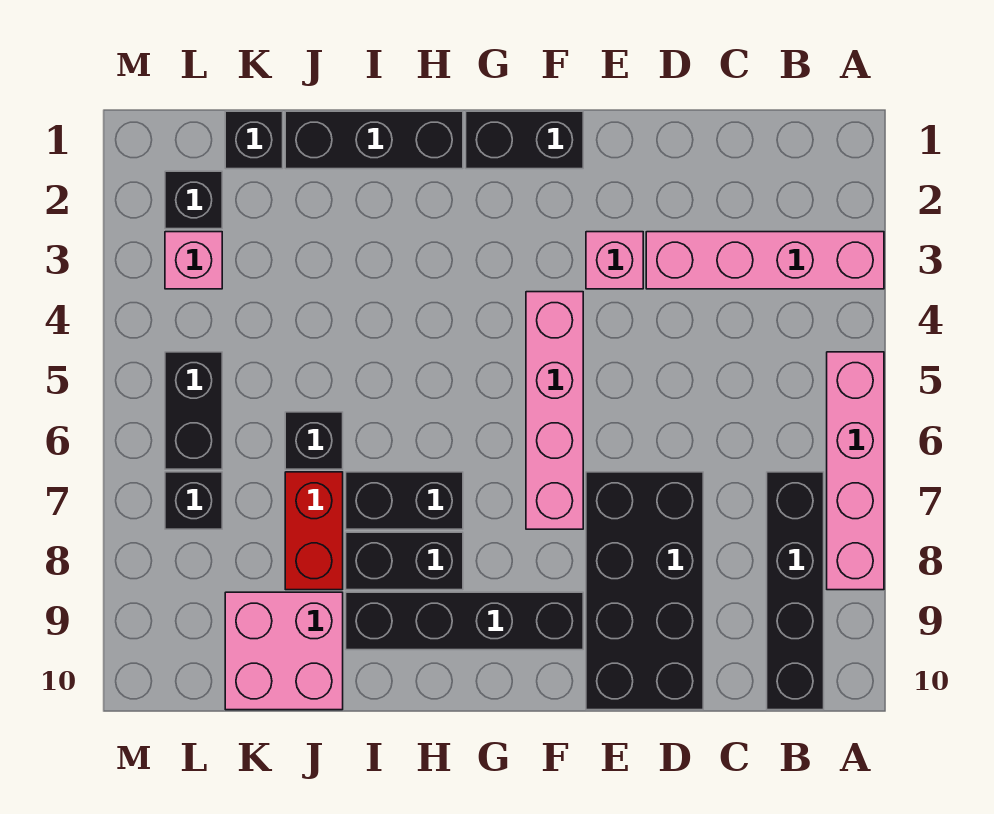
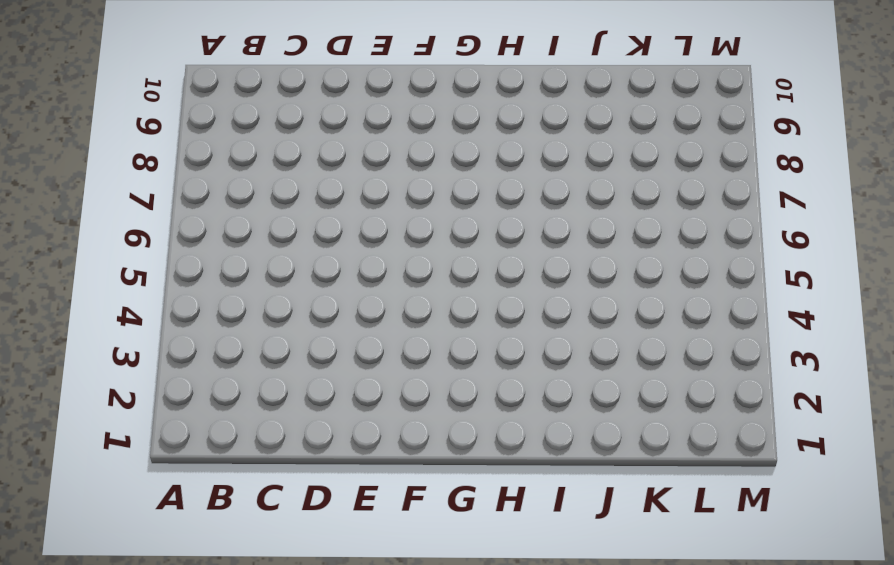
none -> pink brick A3:D3 level 1
none -> pink brick A5:A8 level 1
none -> black brick B7:B10 level 1

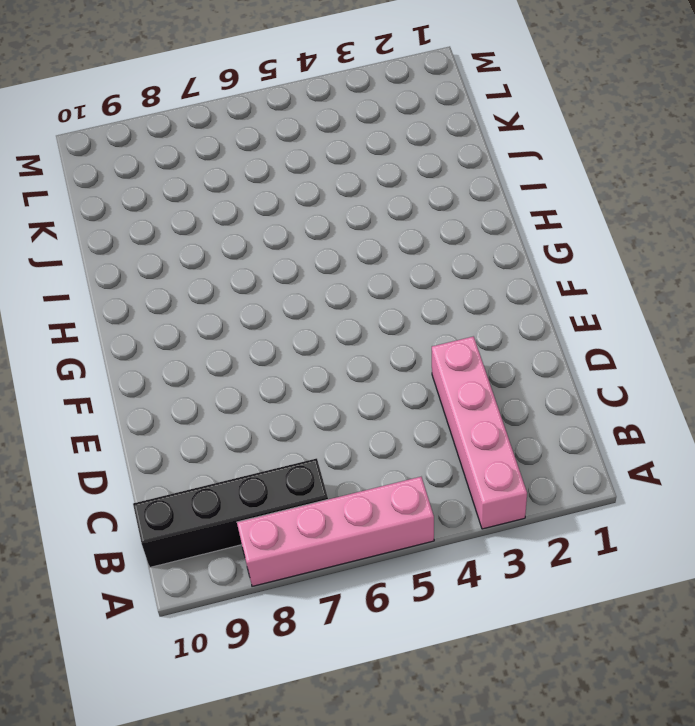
none -> black brick D7:E10 level 1
none -> pink brick E3 level 1
none -> black brick F1:G1 level 1

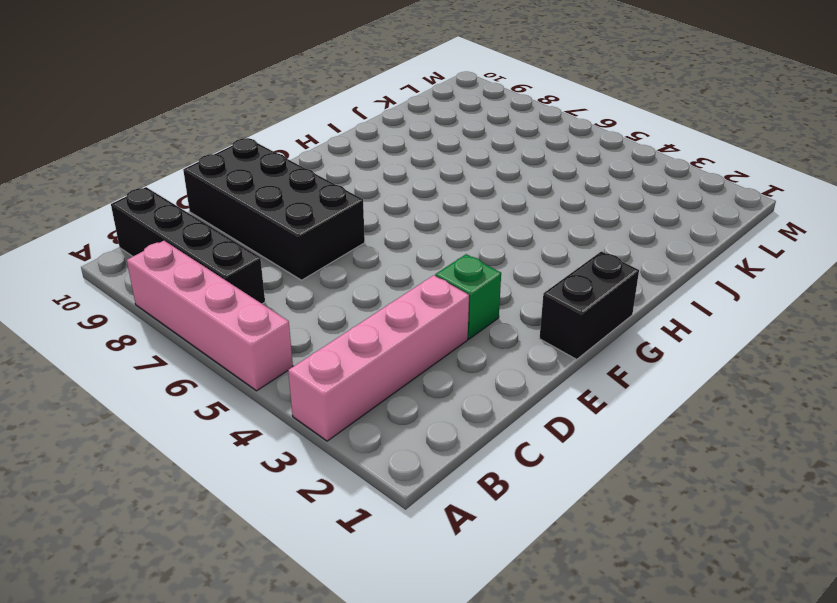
green brick E3 level 1 -> pink brick E3 level 1
none -> pink brick F4:F7 level 1
none -> black brick F9:I9 level 1
none -> black brick H1:J1 level 1

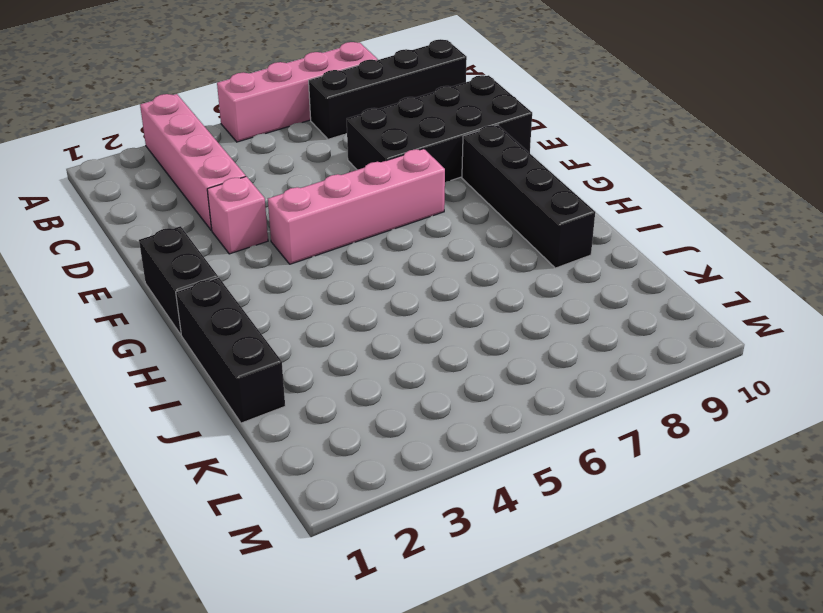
none -> black brick H7:I7 level 1
none -> black brick H8:I8 level 1
none -> black brick J6 level 1

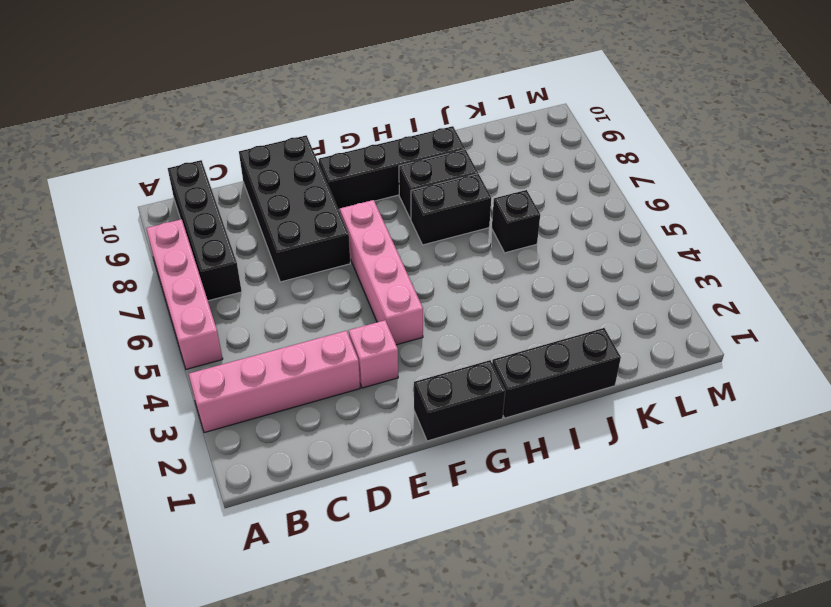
none -> red brick J7:J8 level 1
none -> pink brick J9:K10 level 1
none -> black brick K1 level 1

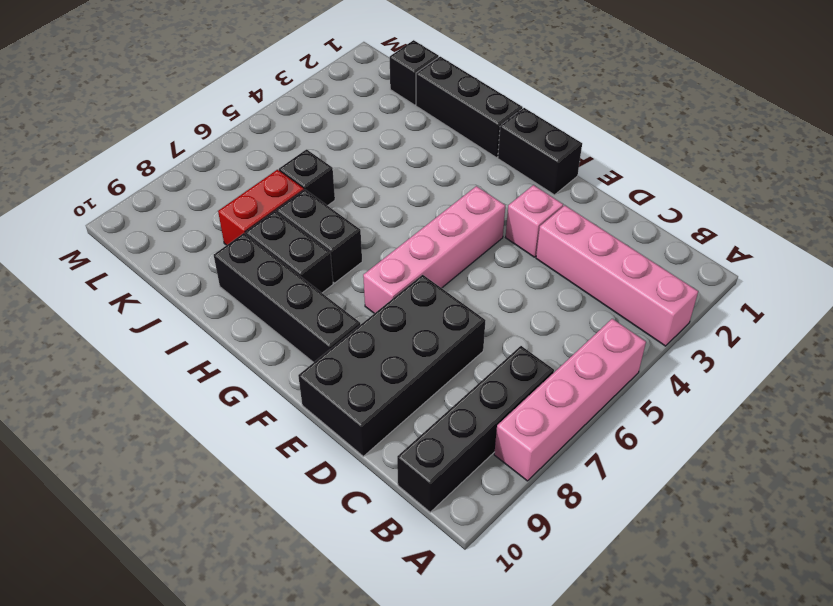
none -> pink brick J9:K10 level 1
none -> black brick L2 level 1
none -> pink brick L3 level 1

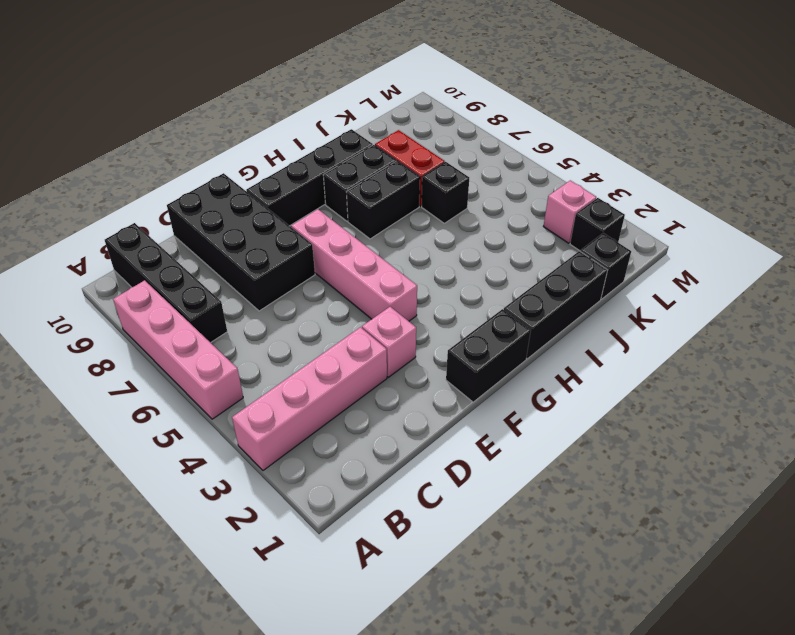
none -> pink brick J9:K10 level 1
none -> black brick L5:L6 level 1
none -> black brick L7 level 1

